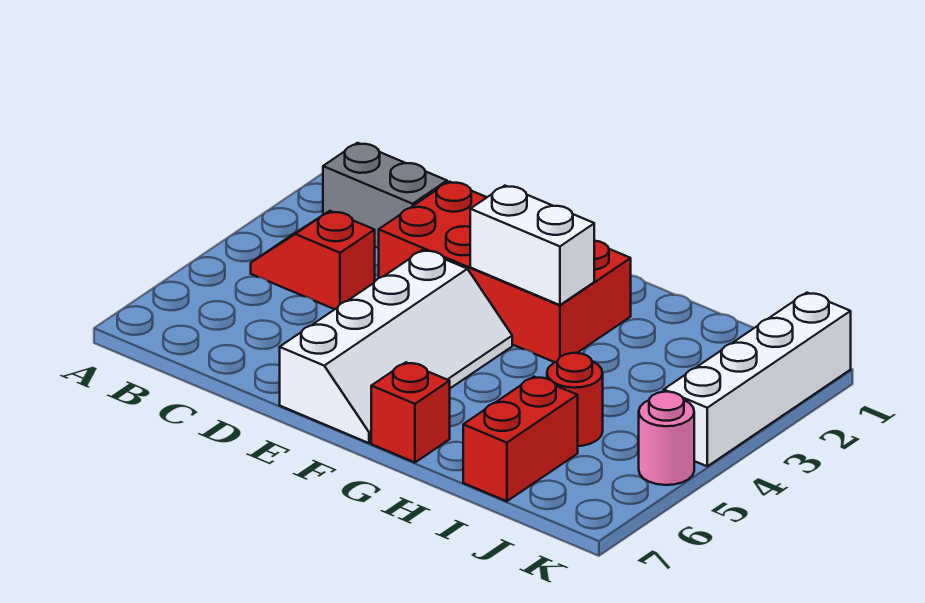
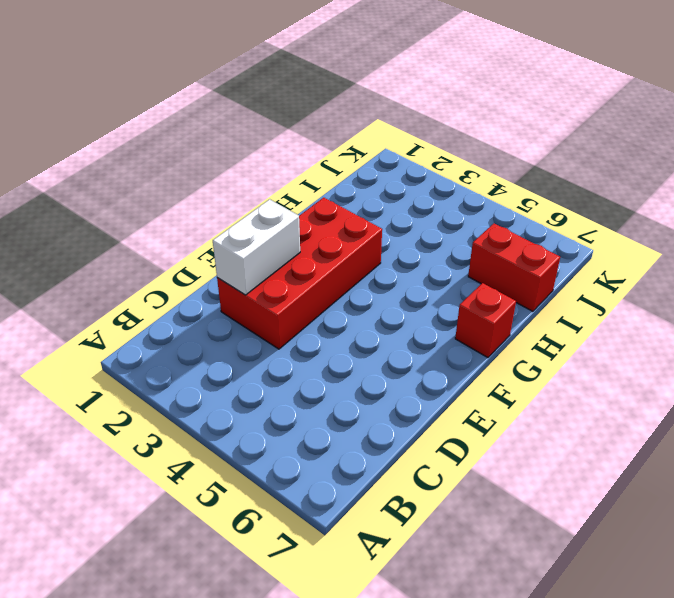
white brick D2:E2 level 2 -> white brick F3:G3 level 2
none -> grey brick B2:C2 level 1
none -> red slope B4:C4 level 1 top C

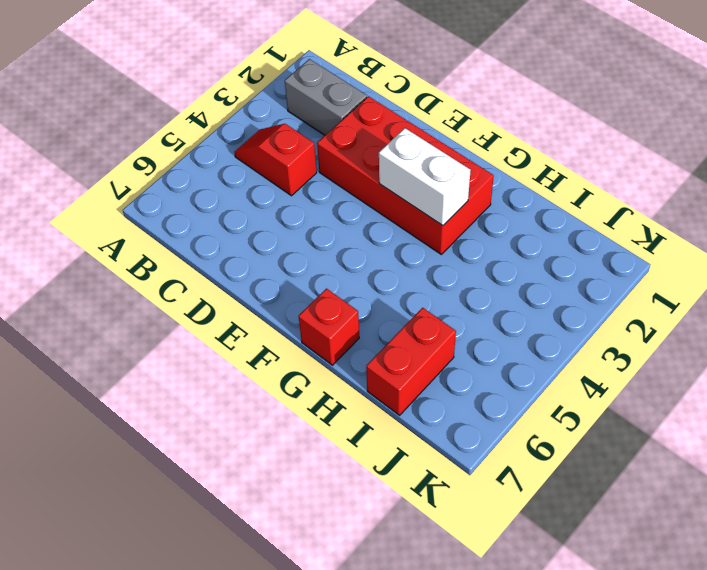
none -> white slope E4:F7 level 1 top E
none -> red round brick I5 level 1

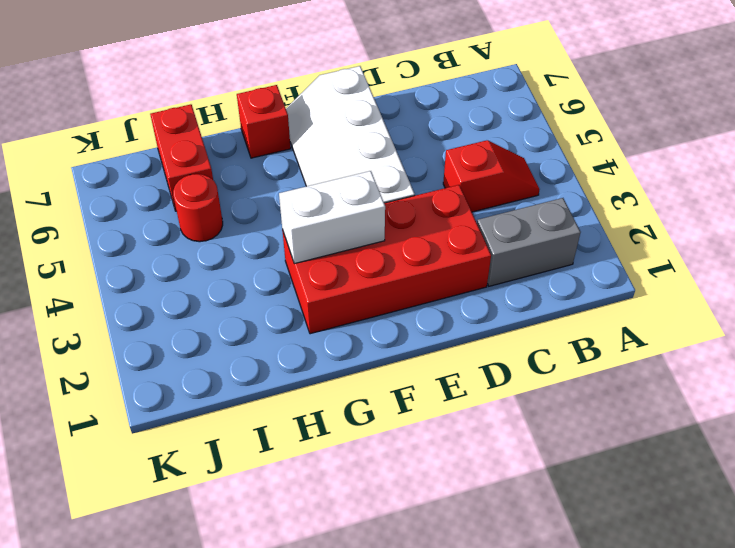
none -> white brick K1:K4 level 1
none -> pink round brick K5 level 1

